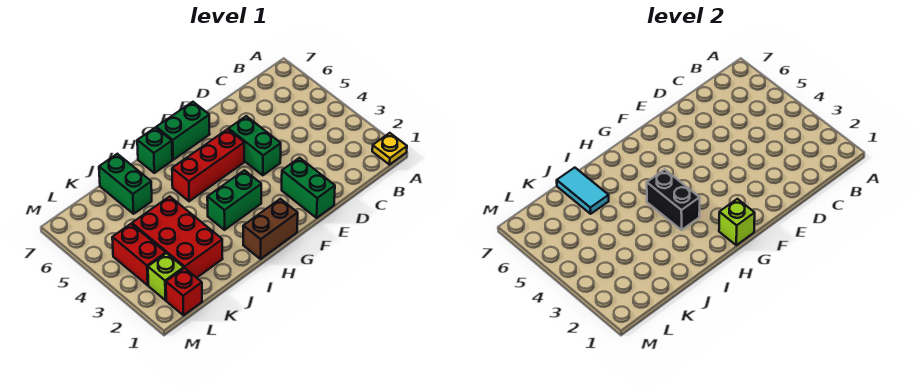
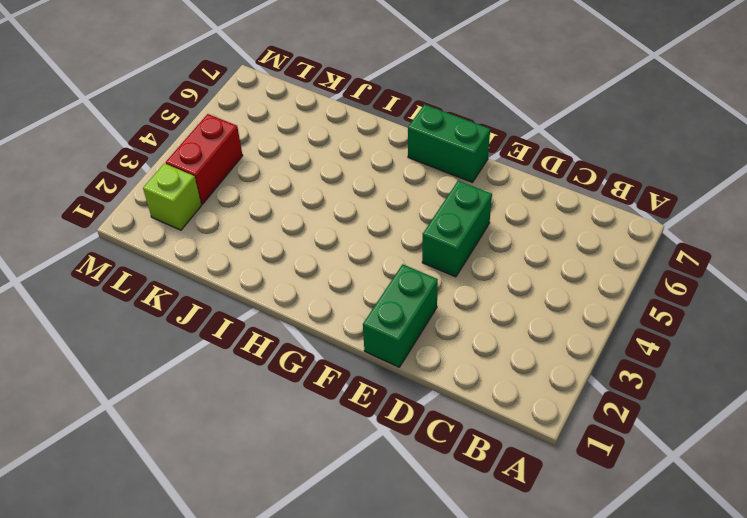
none -> yellow plate A1 level 1
none -> red brick F5:H5 level 1
none -> brown brick G1:H1 level 1

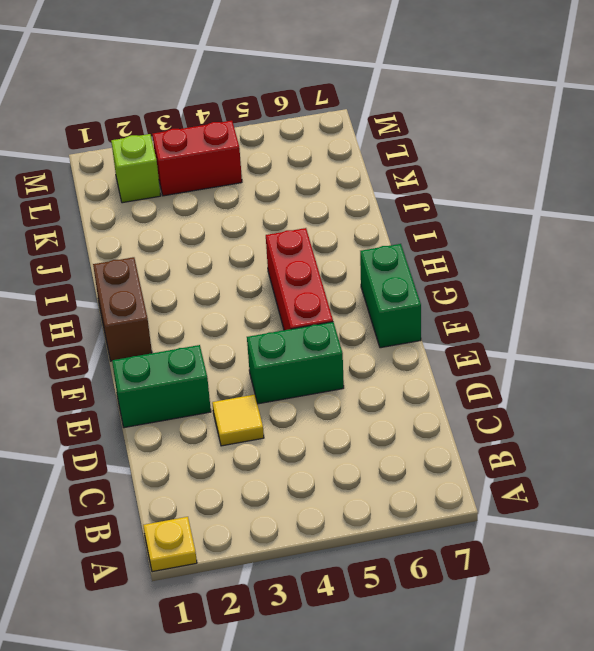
yellow tile D3 level 1 -> none
none -> green brick G3:H3 level 1
none -> green brick H7 level 1
none -> red brick J2:K4 level 1

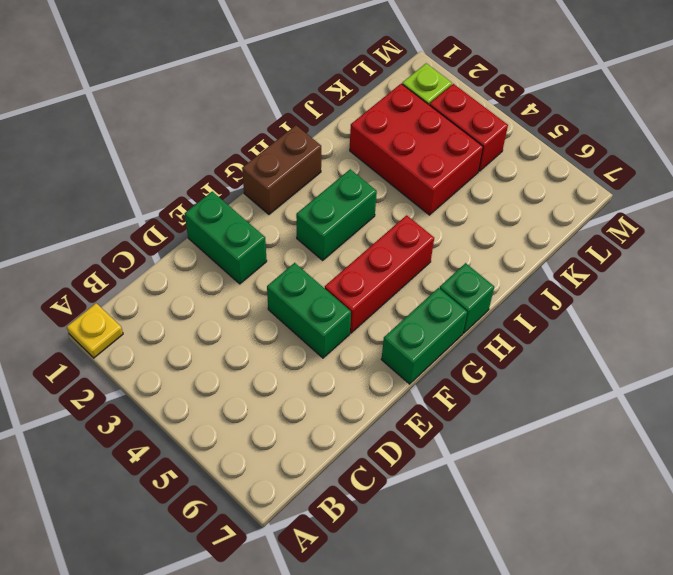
none -> green brick J6:J7 level 1
none -> red brick L1 level 1
none -> lime brick G1 level 2

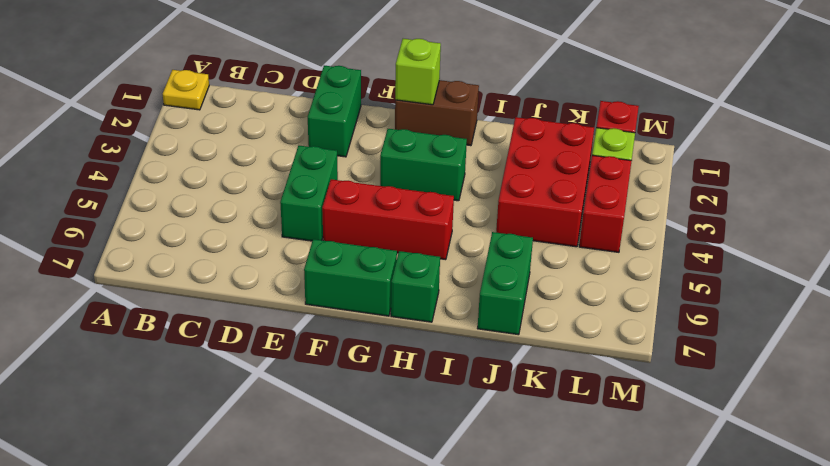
none -> black brick H3:H4 level 2
none -> cyan tile J6:J7 level 2

